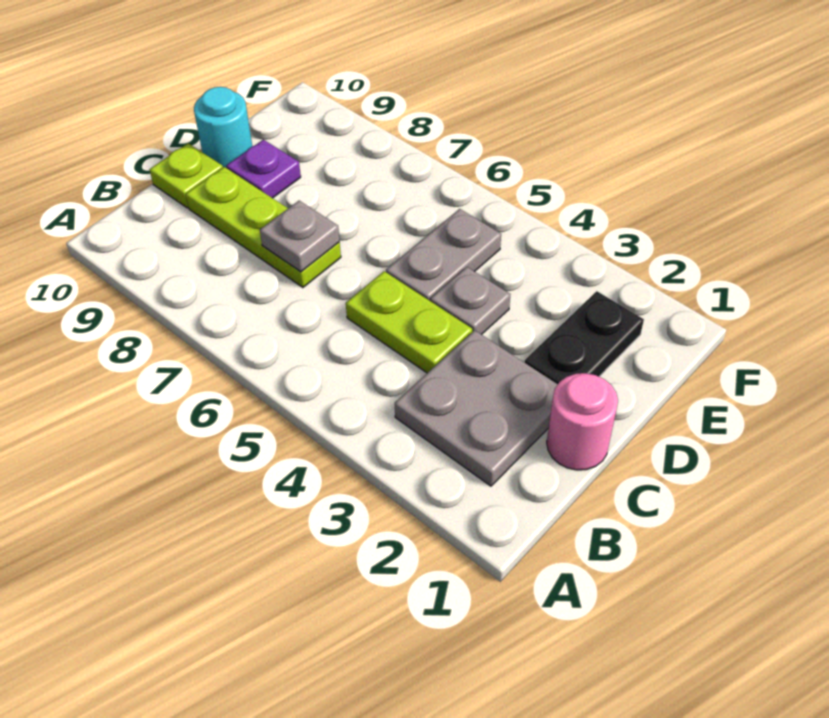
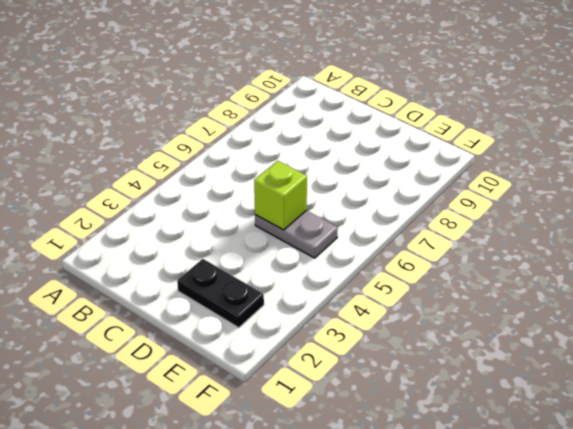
lime brick D5 level 2 -> none
none -> grey plate B2:C3 level 1
none -> pink round brick C1 level 1

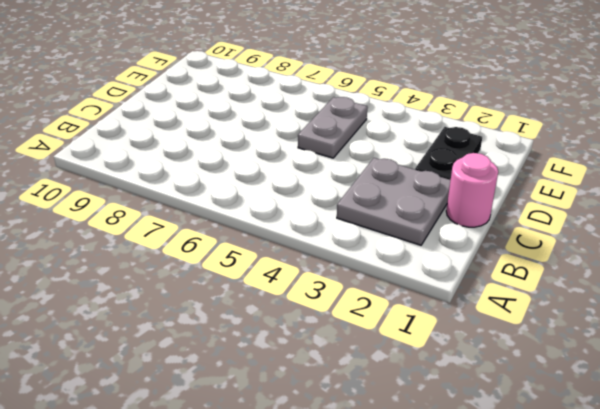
none -> lime plate C4:C5 level 1
none -> lime plate C7:C9 level 1

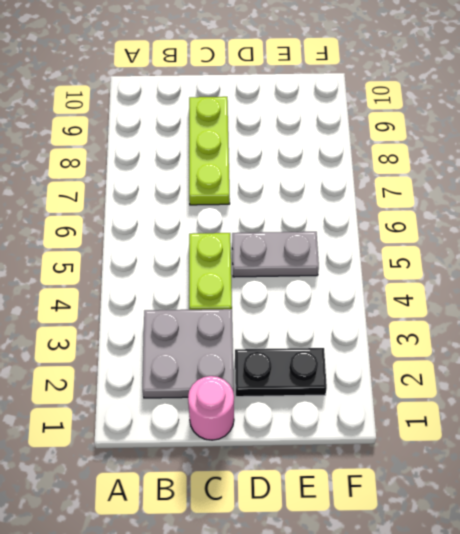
none -> lime plate C10 level 1
none -> grey plate D4 level 1

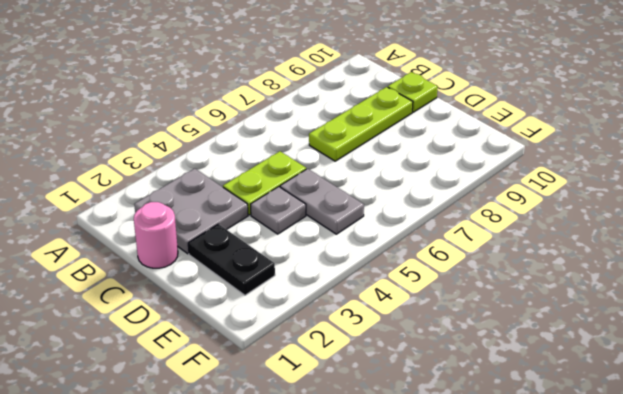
none -> purple plate D9 level 1
none -> cyan round brick D10 level 1

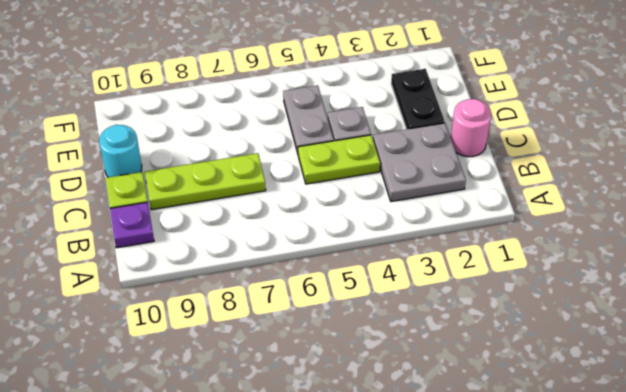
purple plate B10 level 1 -> purple plate D9 level 1
none -> grey plate C7 level 2

